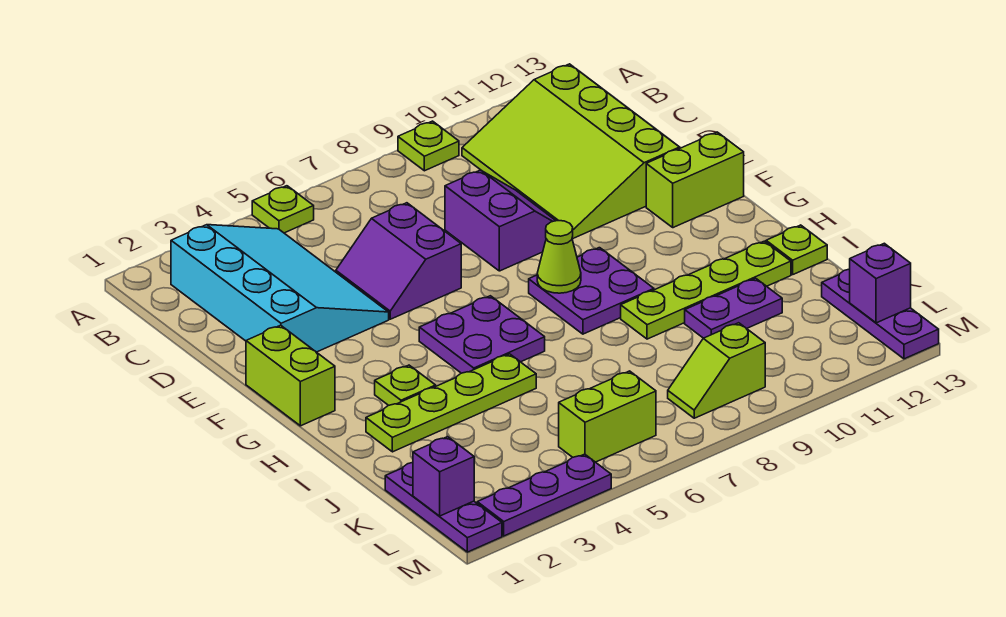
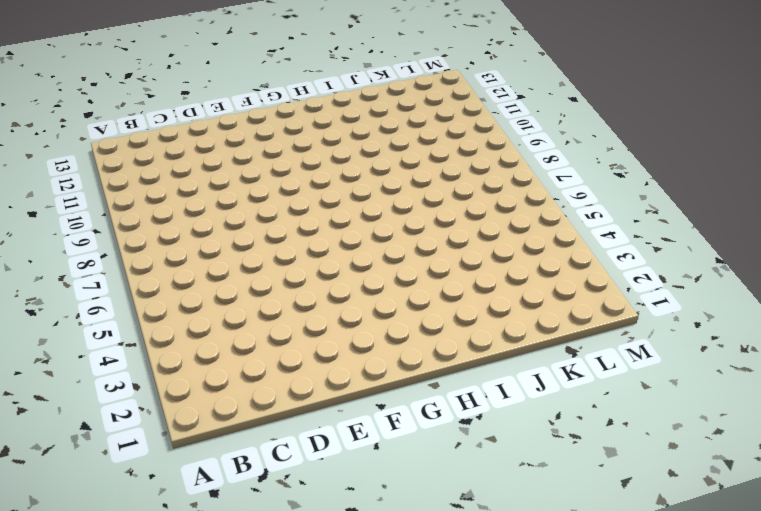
none -> lime plate A5 level 1
none -> lime plate A9 level 1
none -> cyan slope B2:E4 level 1 top 2

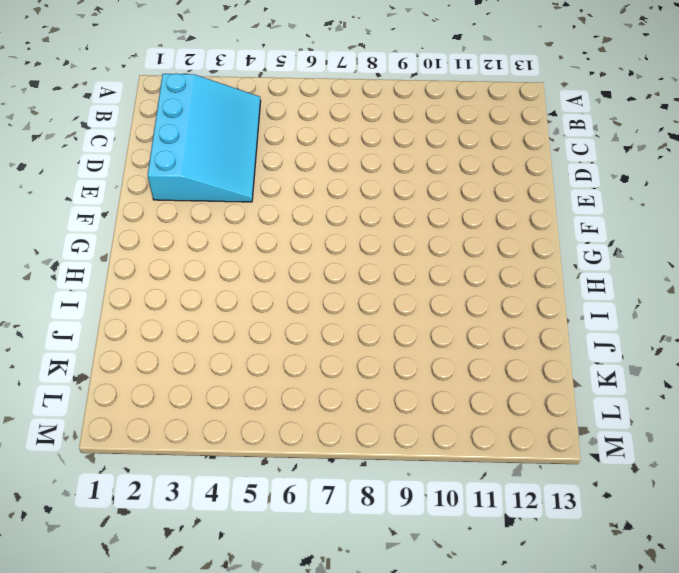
none -> lime plate A5 level 1
none -> lime plate A9 level 1
none -> lime slope B10:E12 level 1 top 12

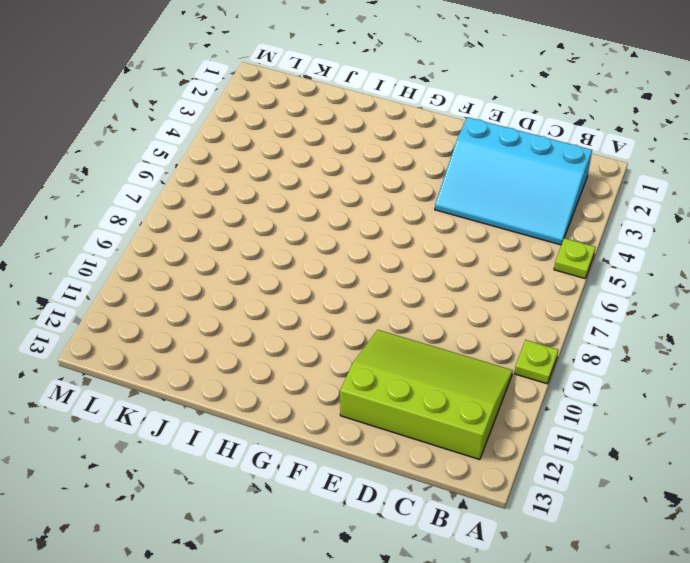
none -> purple slope D5:E6 level 1 top 6
none -> purple slope D8:E9 level 1 top 8
none -> lime brick F1:G1 level 1

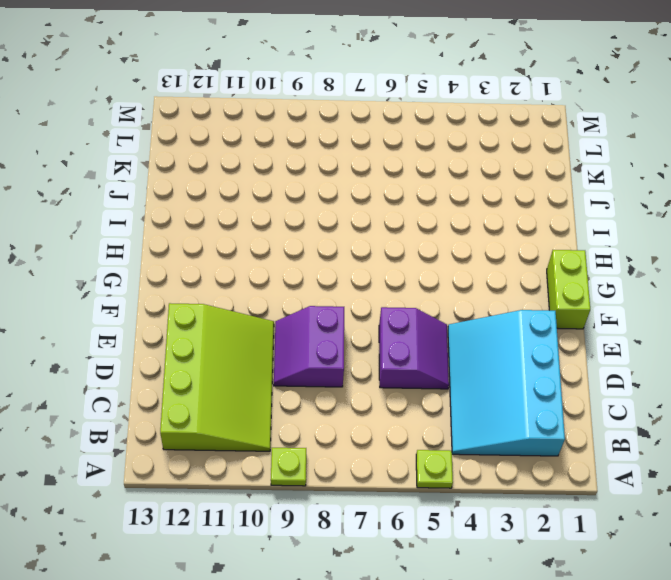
none -> lime brick F12:F13 level 1
none -> purple plate G5:H6 level 1
none -> purple plate G8:H9 level 1

